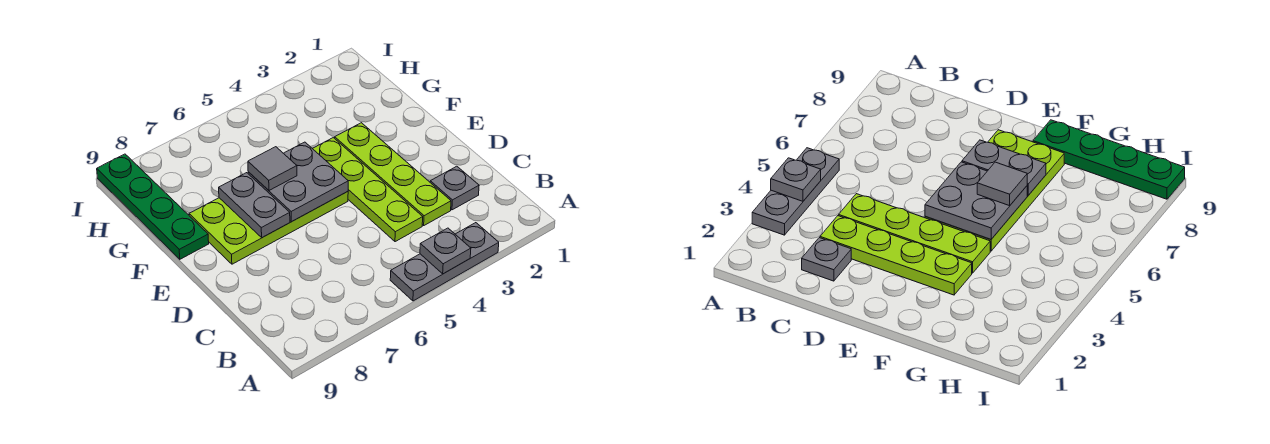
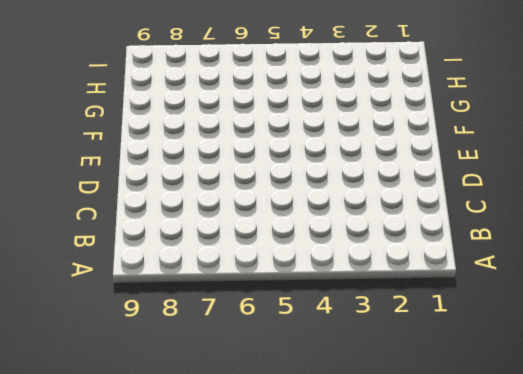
none -> grey plate A3:A5 level 1
none -> grey plate C2 level 1

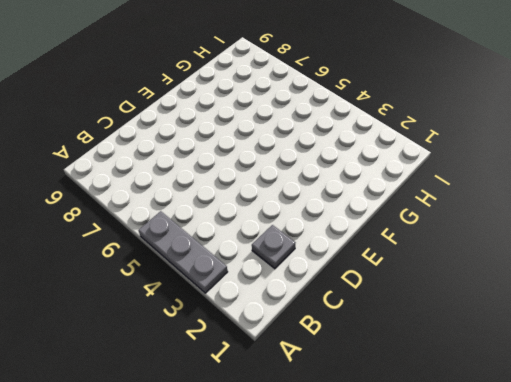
none -> lime plate C3:F3 level 1
none -> lime plate C4:F4 level 1

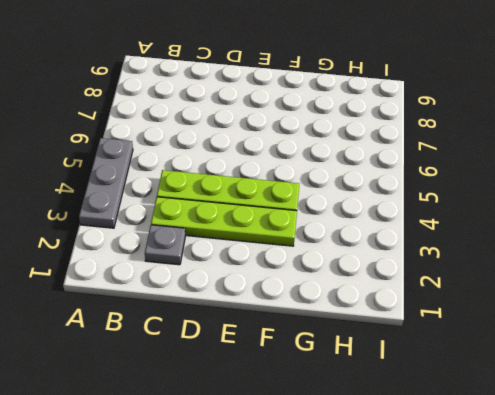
none -> lime plate E5:F8 level 1
none -> green plate F9:I9 level 1

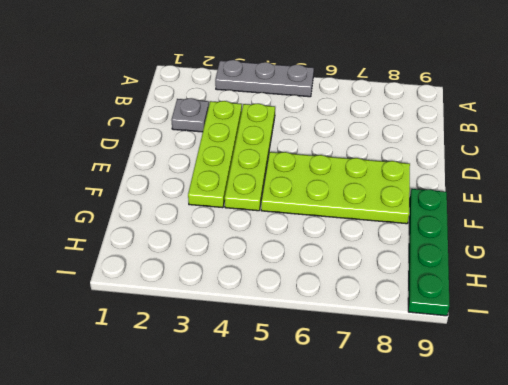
none -> grey plate A4 level 2
none -> grey plate E5:F6 level 2

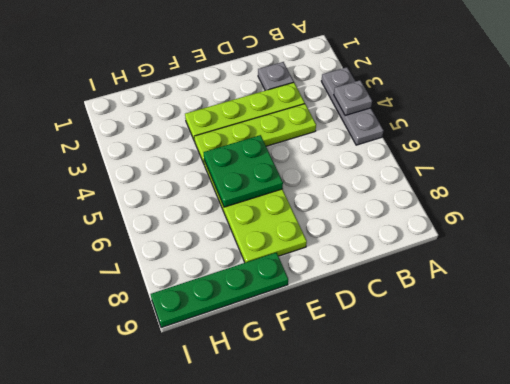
green plate E5:F6 level 2 -> grey plate E5:F6 level 2
none -> grey plate E7:F7 level 2
none -> grey tile F6 level 3

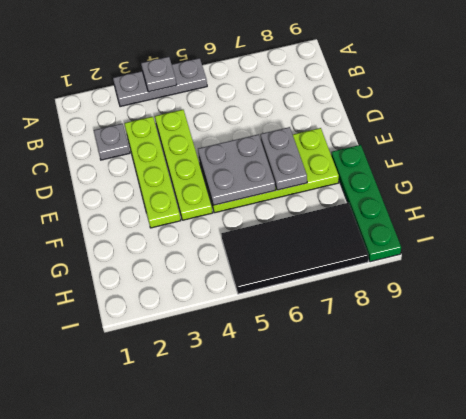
black tile H5:I8 level 1 -> none
none -> grey tile F6 level 3

